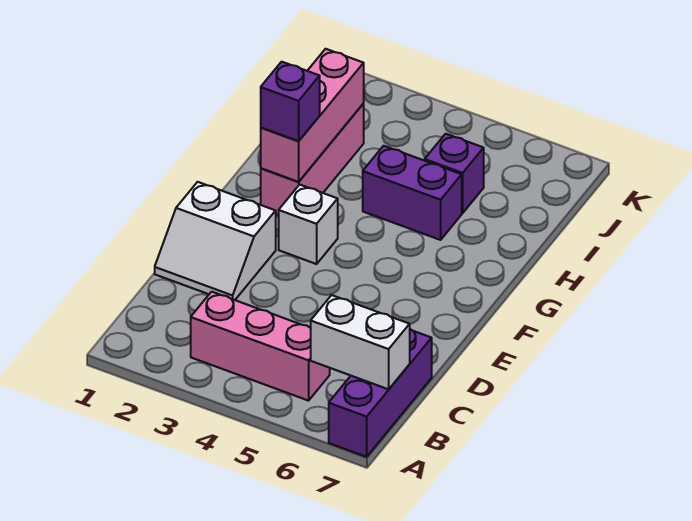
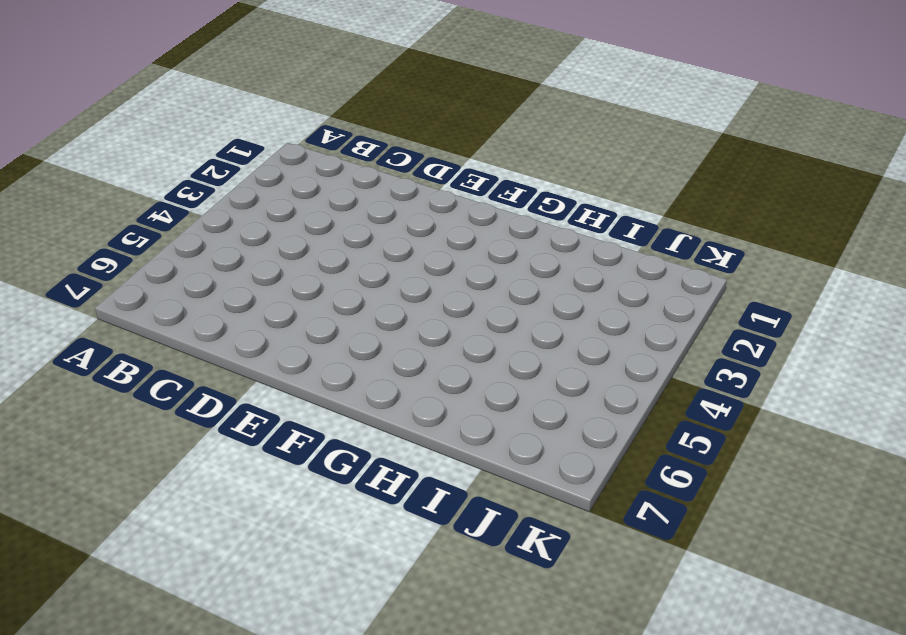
none -> purple brick A7:C7 level 1
none -> pink brick B3:B5 level 1

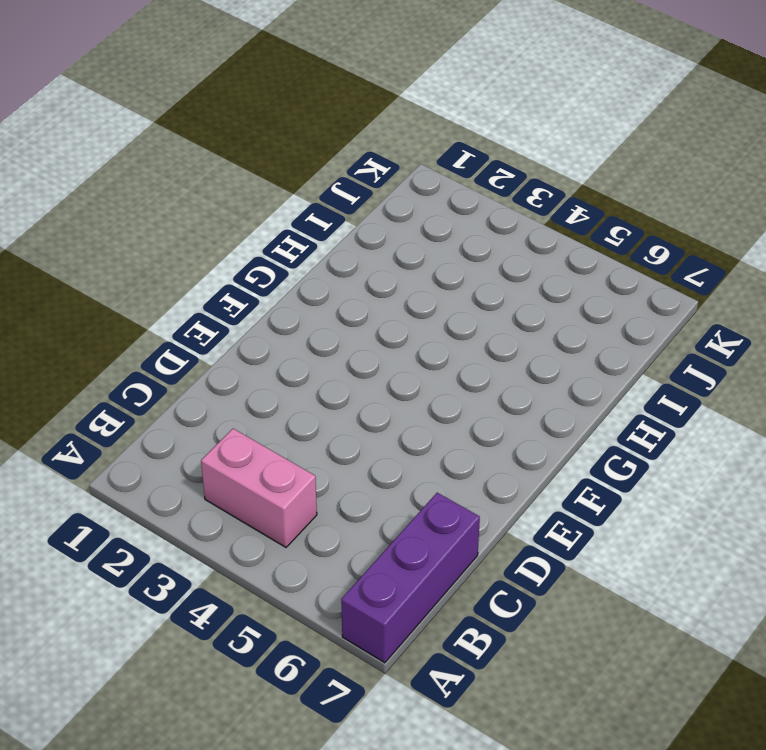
pink brick B3:B4 level 1 -> pink brick B3:B5 level 1
none -> white slope D1:E2 level 1 top E
none -> white brick F3 level 1

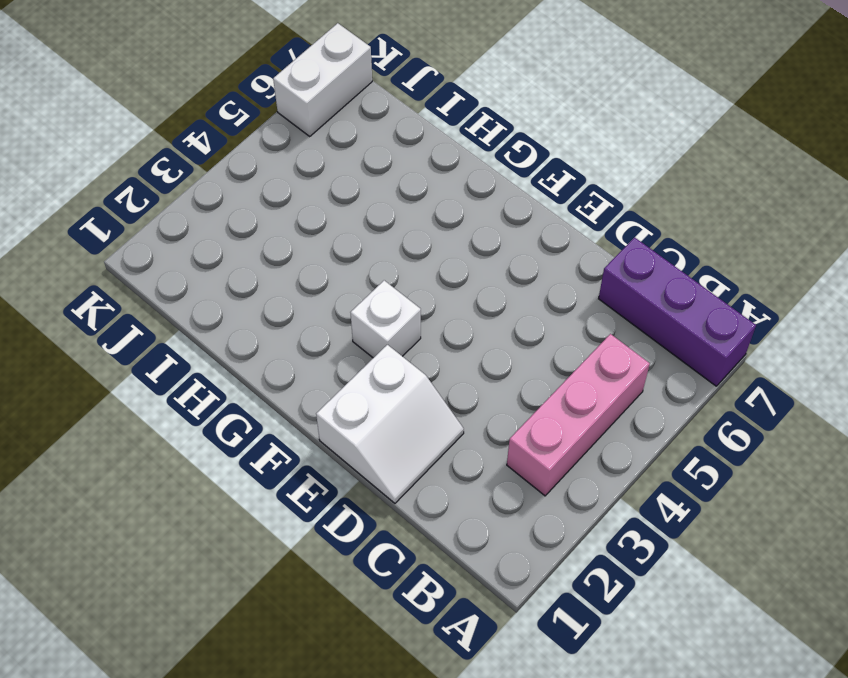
white brick K6:K7 level 1 -> white brick B6:B7 level 2
none -> pink brick G2:I2 level 1
none -> purple brick H4:H5 level 1

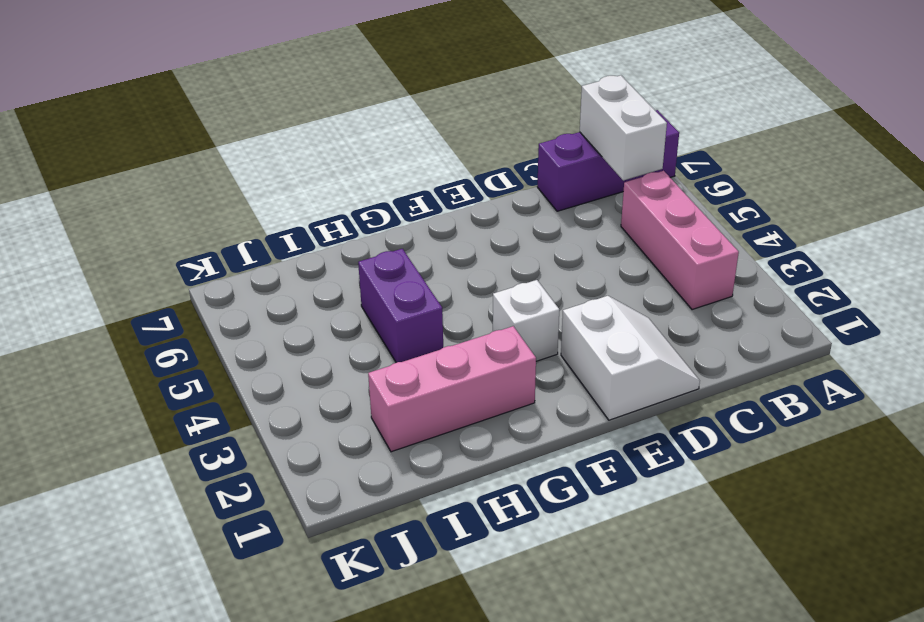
none -> purple brick I5 level 1
none -> pink brick G2:I2 level 2

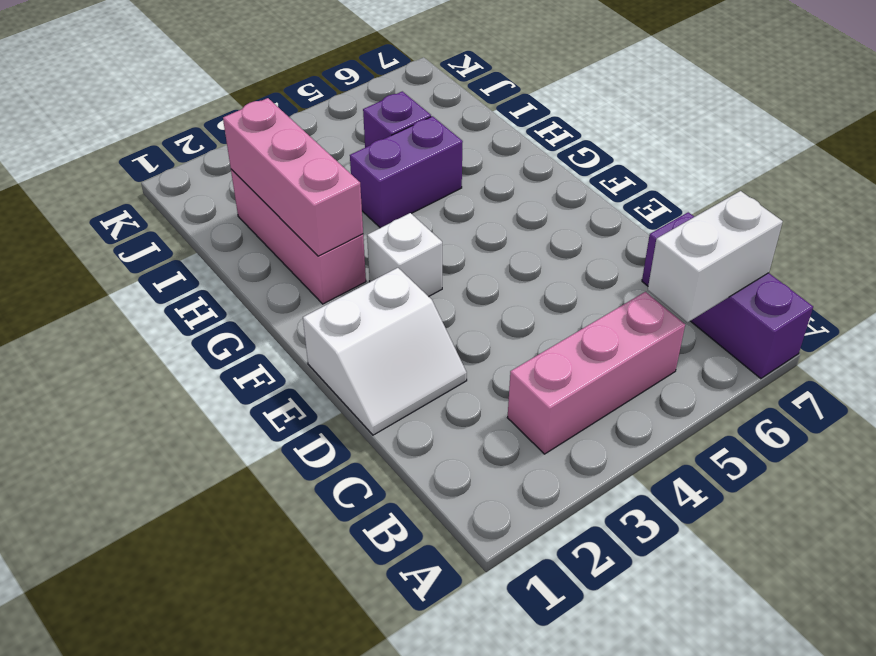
none -> purple brick G2 level 3

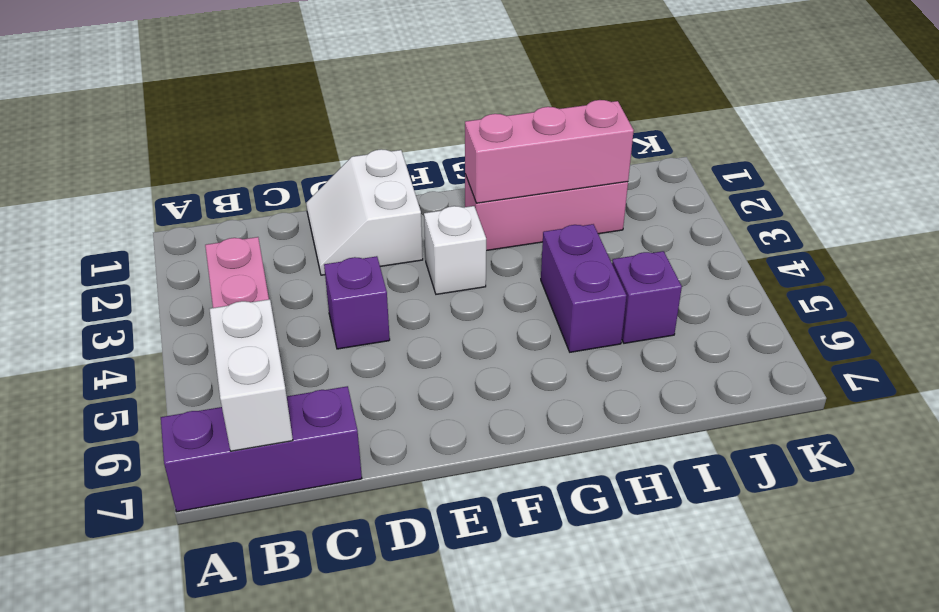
purple brick D4 level 1 -> purple brick G2 level 3

